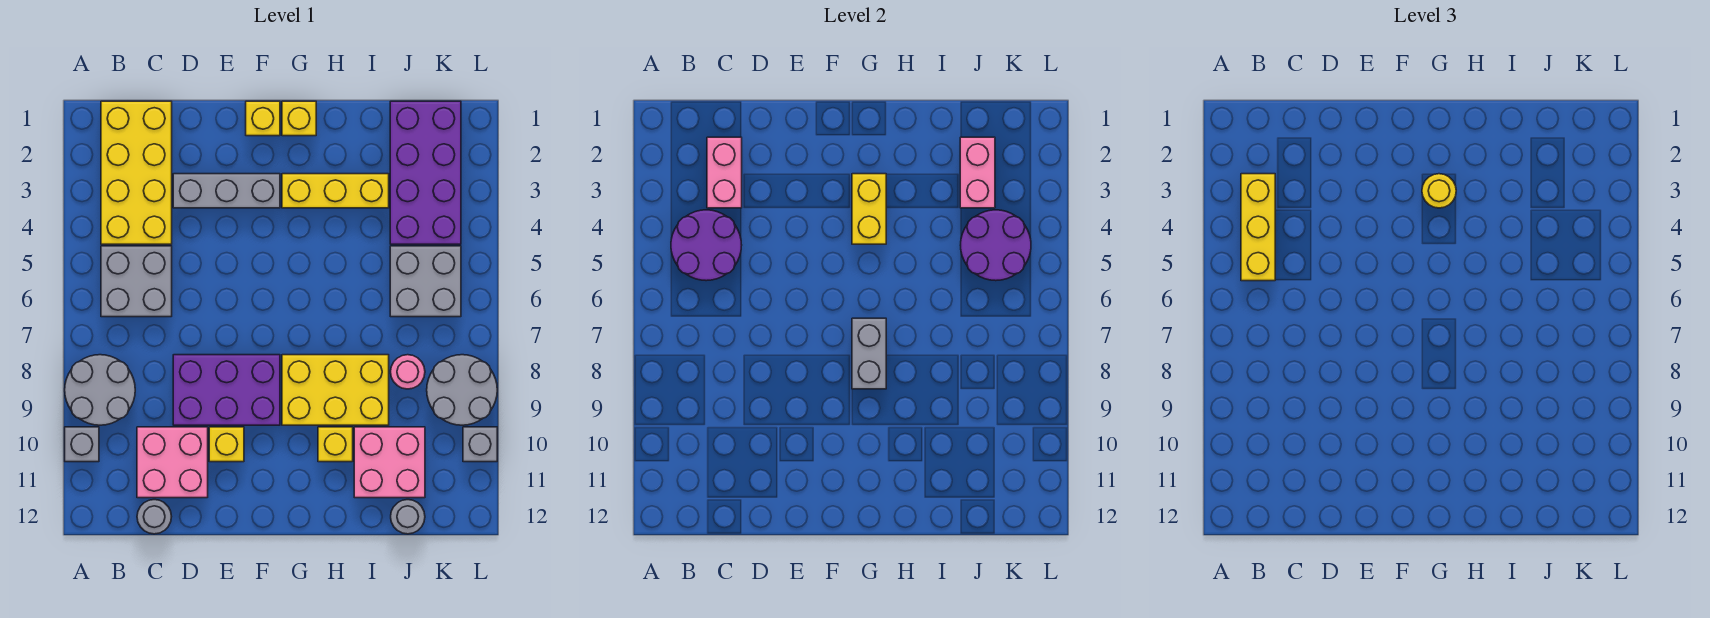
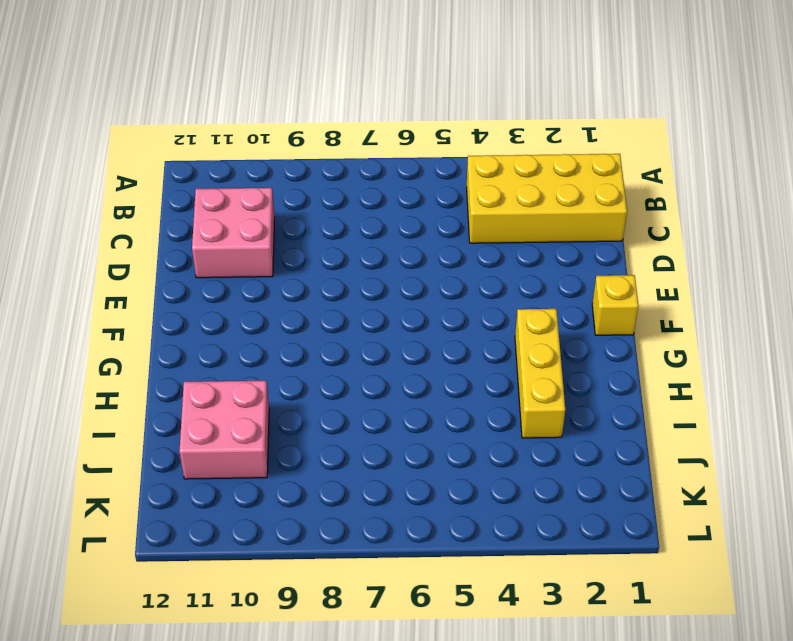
none -> grey round brick A8:B9 level 1
none -> grey brick A10 level 1
none -> grey brick B5:C6 level 1

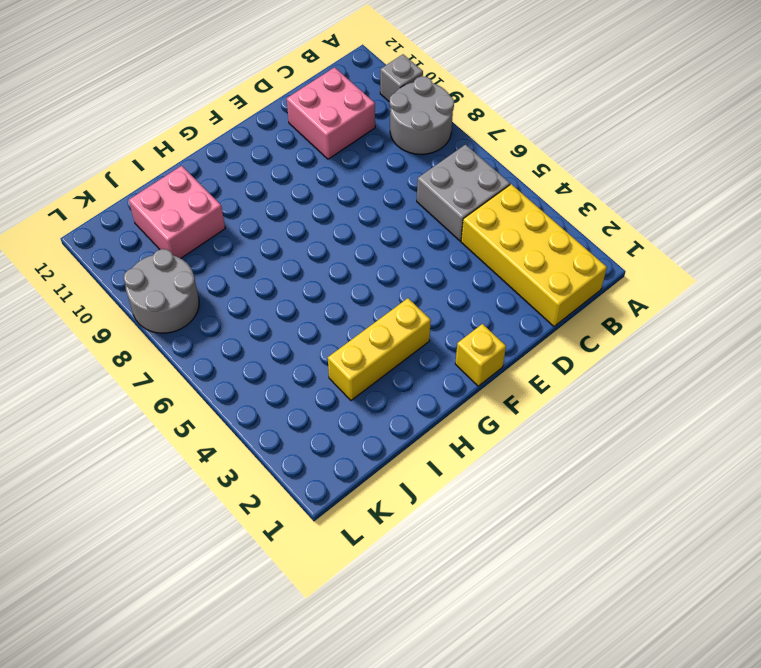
none -> grey round brick C12 level 1
none -> grey brick D3:F3 level 1
none -> purple brick D8:F9 level 1

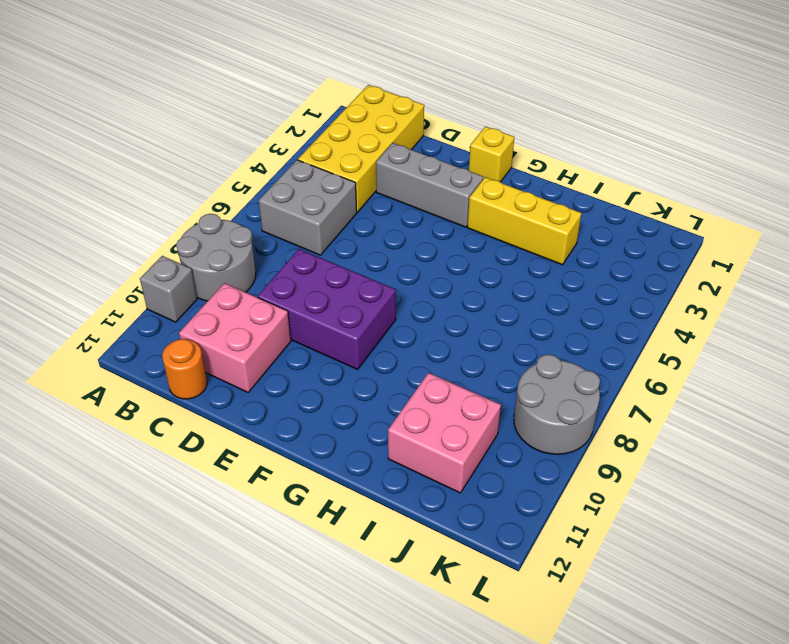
orange round brick C12 level 1 -> grey round brick C12 level 1
none -> yellow brick E10 level 1
none -> yellow brick G1 level 1
none -> yellow brick G8:I9 level 1

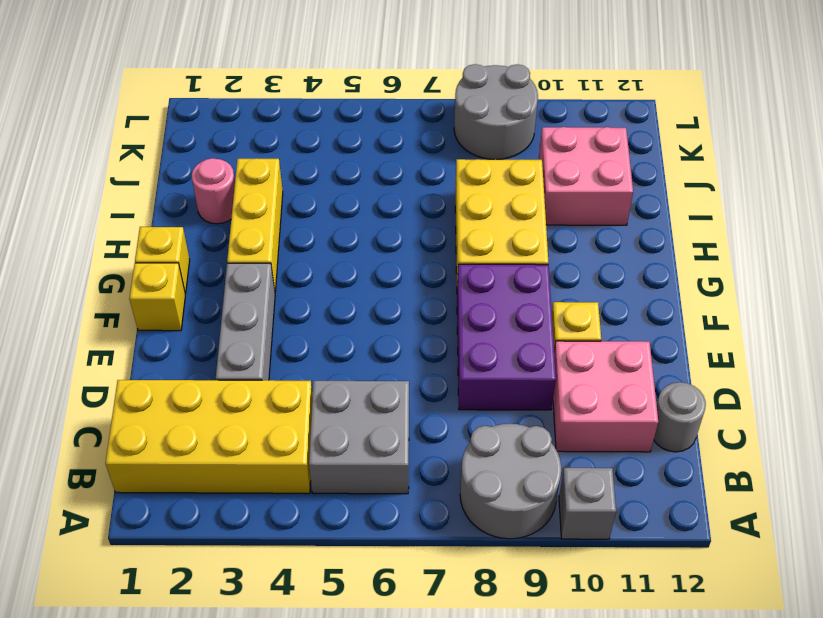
pink round brick I2 level 1 -> pink round brick J8 level 1
none -> yellow brick H10 level 1
none -> purple brick J1:K4 level 1
none -> grey brick J5:K6 level 1

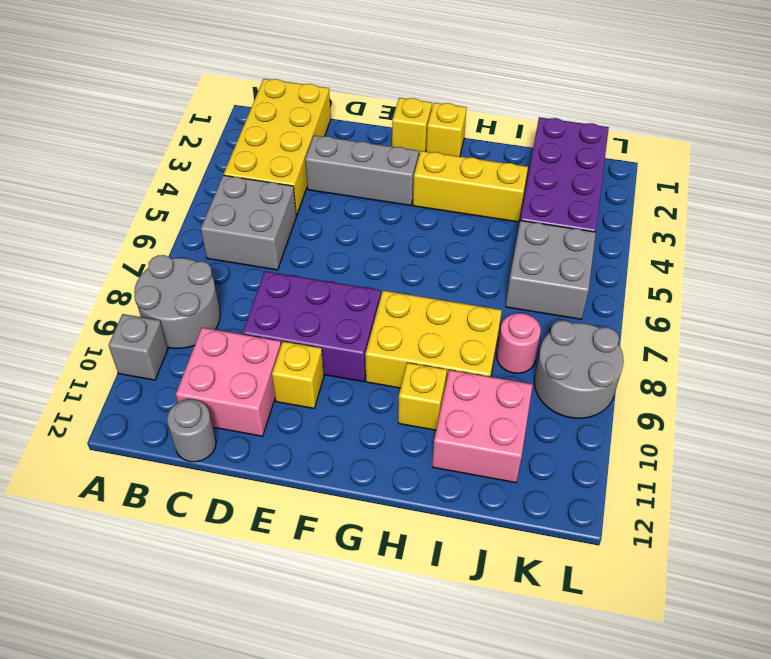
none -> grey round brick J12 level 1
none -> grey brick L10 level 1
none -> purple round brick B4:C5 level 2

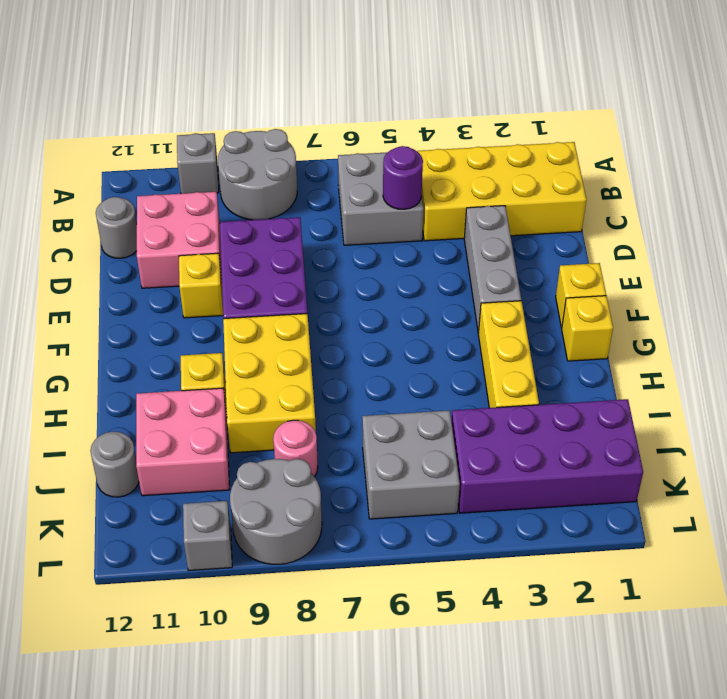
purple round brick C5 level 2 -> purple round brick B4:C5 level 2
none -> pink brick C2:C3 level 2
none -> yellow brick G3:G4 level 2
none -> grey brick G7:G8 level 2

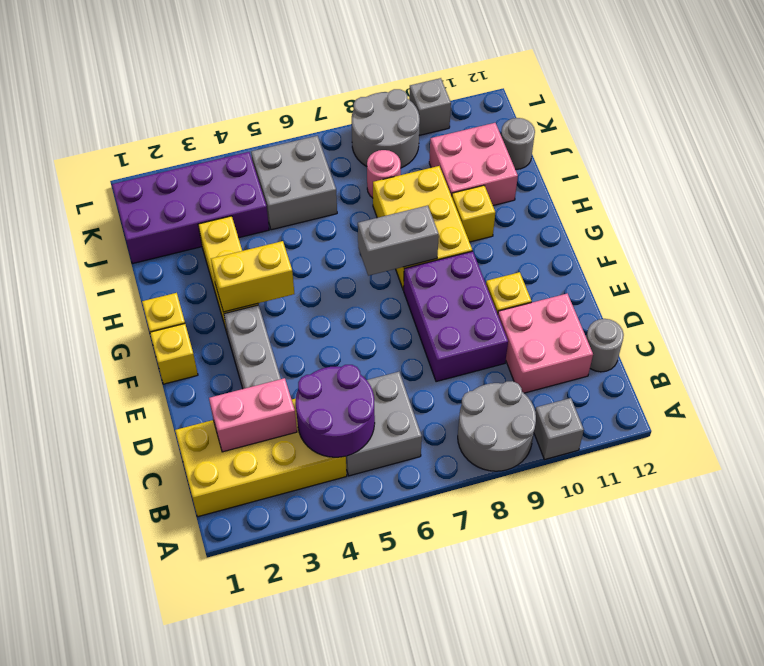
none -> pink brick J2:J3 level 2
none -> purple round brick J4:K5 level 2
none -> yellow brick B3:B5 level 3

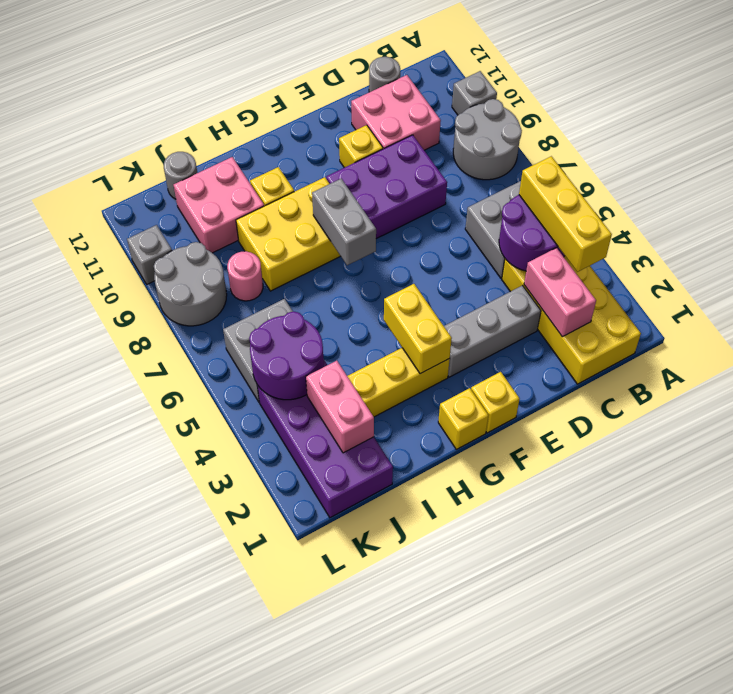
none -> yellow round brick G3 level 3

